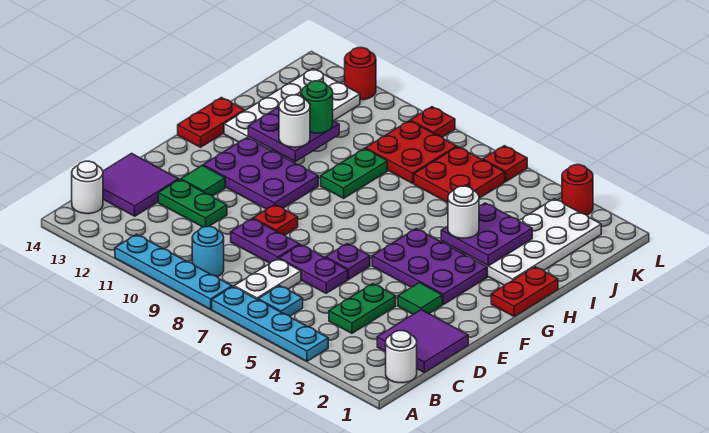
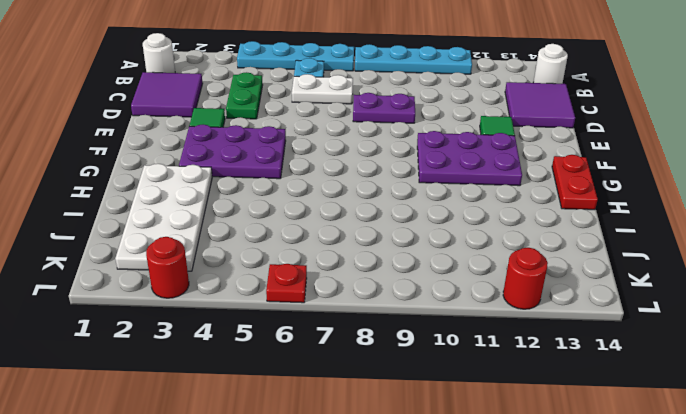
white plate C6:C7 level 1 -> white plate B7:C7 level 1
none -> cyan round brick B9 level 1
none -> purple plate D6:D7 level 1
none -> green plate D11:D12 level 1
none -> purple plate E6 level 1

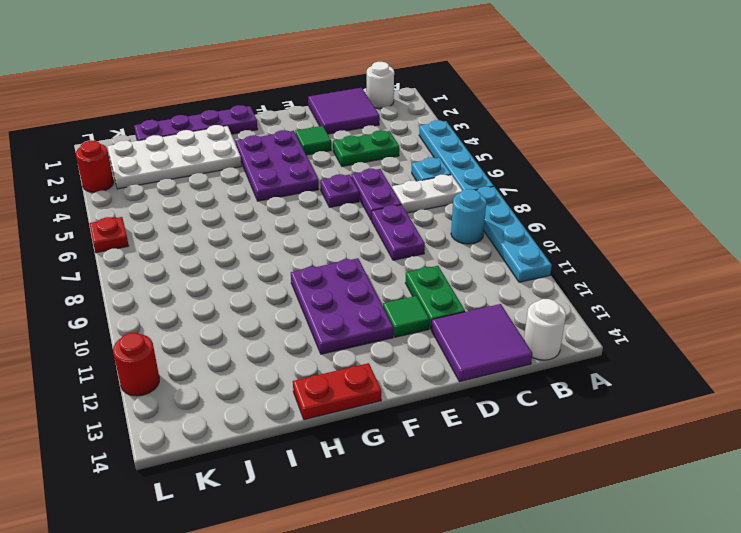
purple plate G1:J1 level 1 -> red plate G1:H1 level 1
none -> red plate E9 level 1
none -> green plate H9:I9 level 1
none -> white plate H12:K13 level 1
none -> red plate J6:K7 level 1

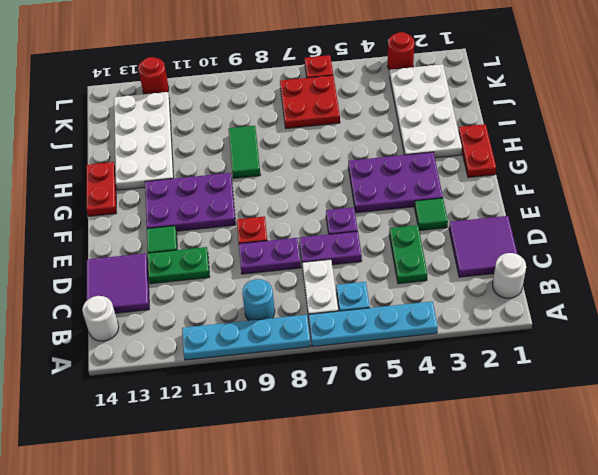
green tile H9:I9 level 1 -> green plate H9:I9 level 1
none -> red plate J8:K9 level 1
none -> red plate L9 level 1
none -> purple plate H3:I4 level 2
none -> purple plate H11:I12 level 2

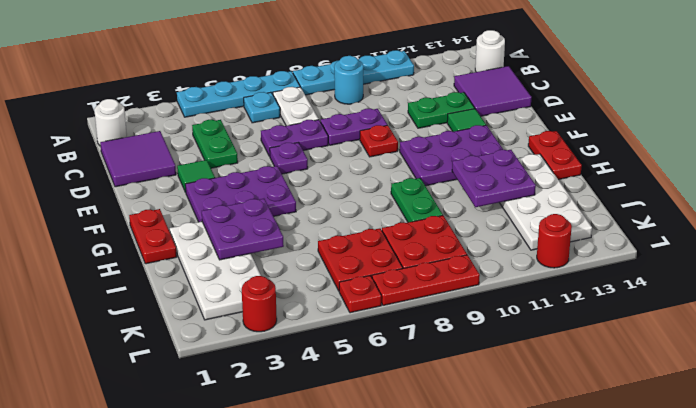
red plate L7:L9 level 1 -> red plate L9 level 1
none -> white round brick H4 level 3
none -> white round brick H11 level 3
none -> green round brick I11 level 3

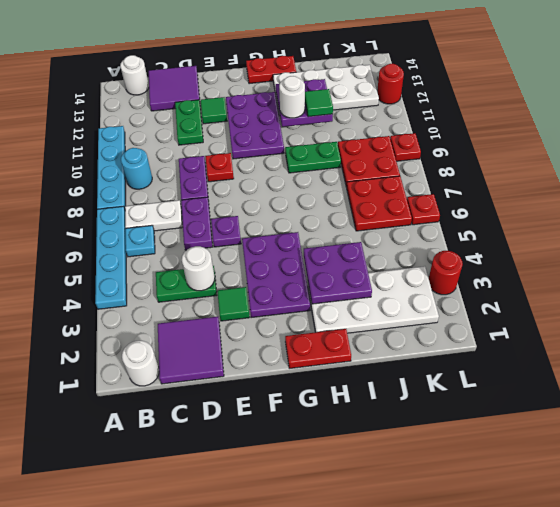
white round brick D4 level 2 -> white round brick H4 level 3
green tile I11 level 3 -> green round brick I11 level 3

